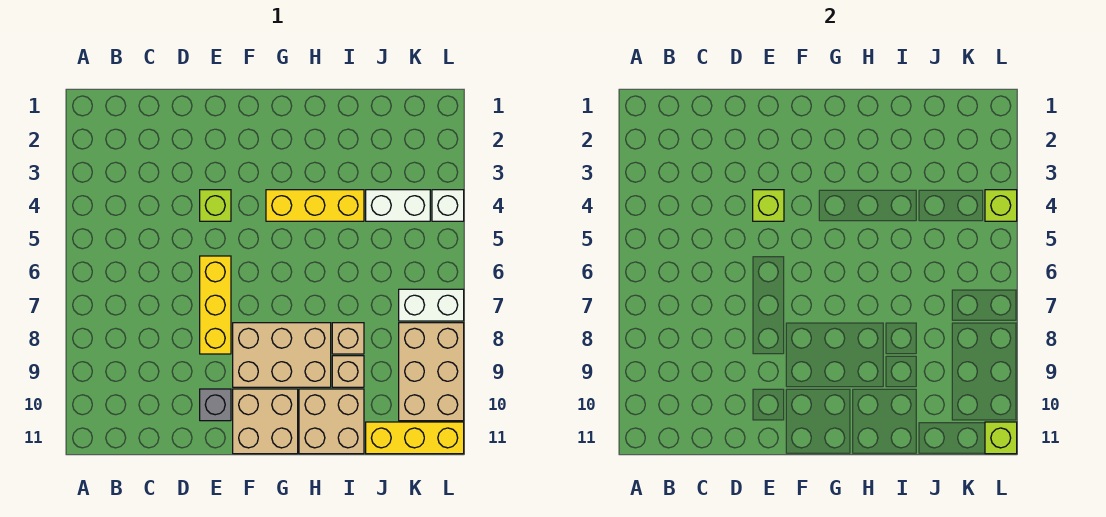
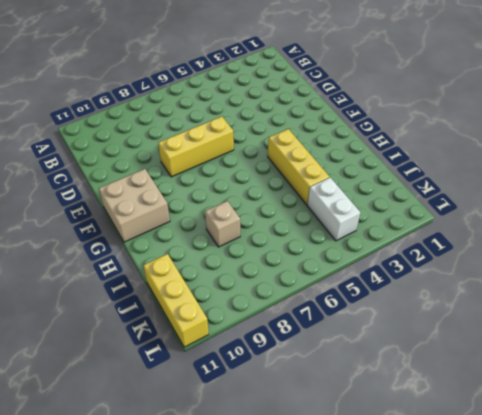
none -> lime brick E4 level 1
none -> grey brick E10 level 1
none -> tan brick F8:H9 level 1

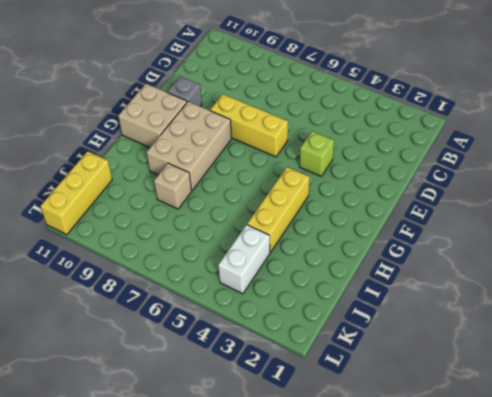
none -> tan brick H10:I11 level 1
none -> tan brick I9 level 1
none -> white brick K7:L7 level 1

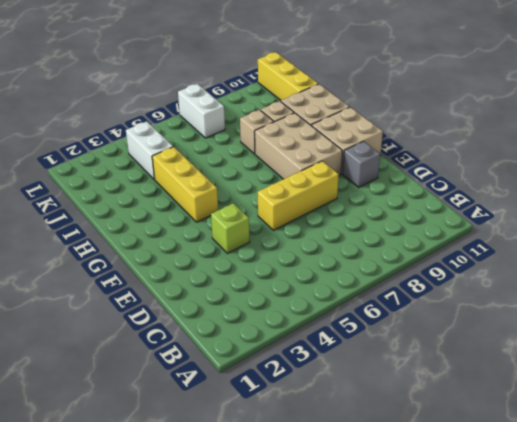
none -> tan brick K8:L10 level 1
none -> white brick L4 level 1
none -> lime brick E4 level 2

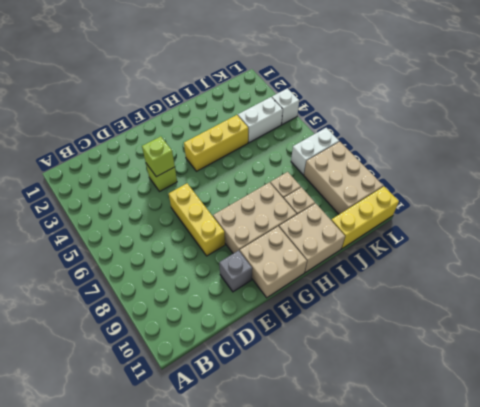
none -> lime brick L4 level 2
none -> lime brick L11 level 2

